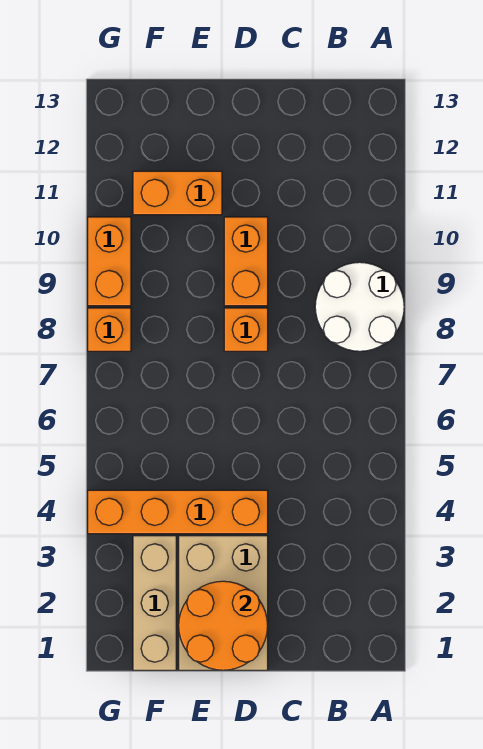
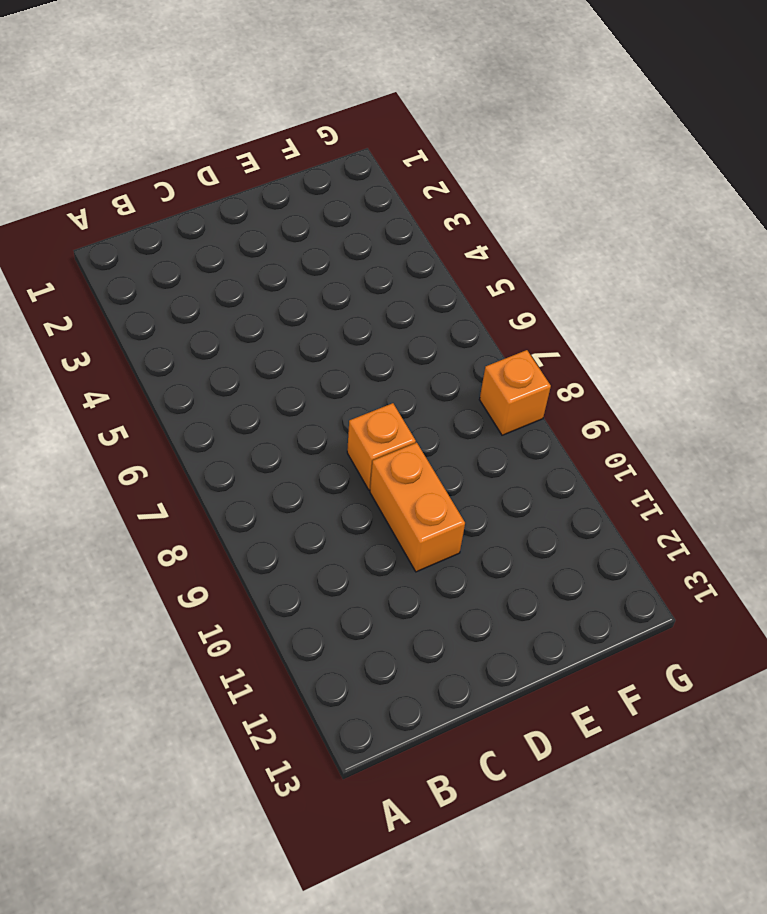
none -> white round brick A8:B9 level 1
none -> tan brick D1:E3 level 1

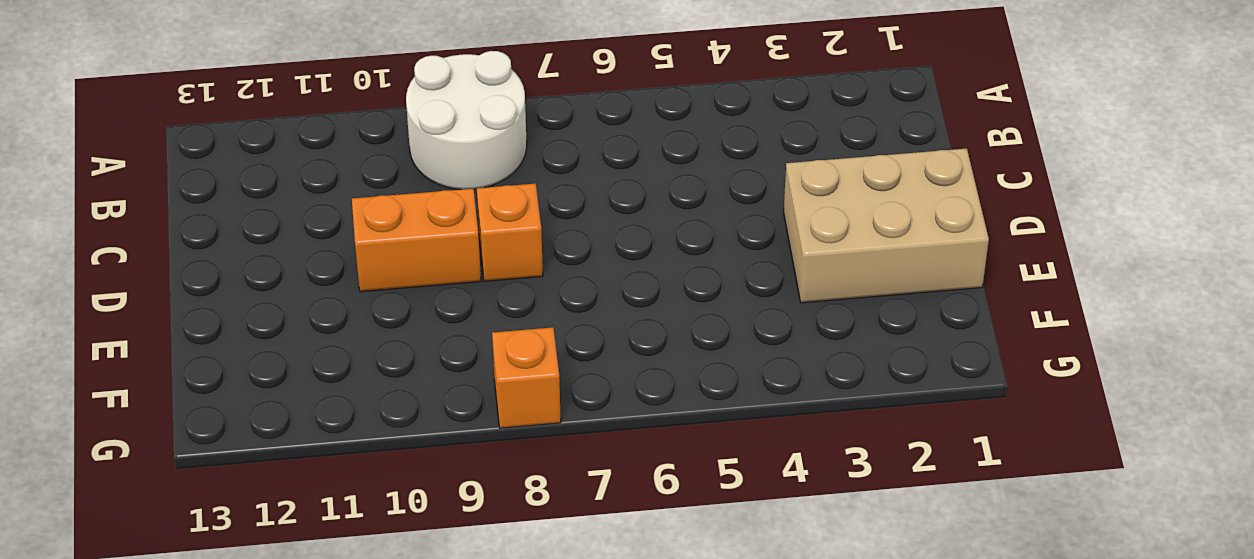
none -> orange brick D4:G4 level 1
none -> orange brick E11:F11 level 1

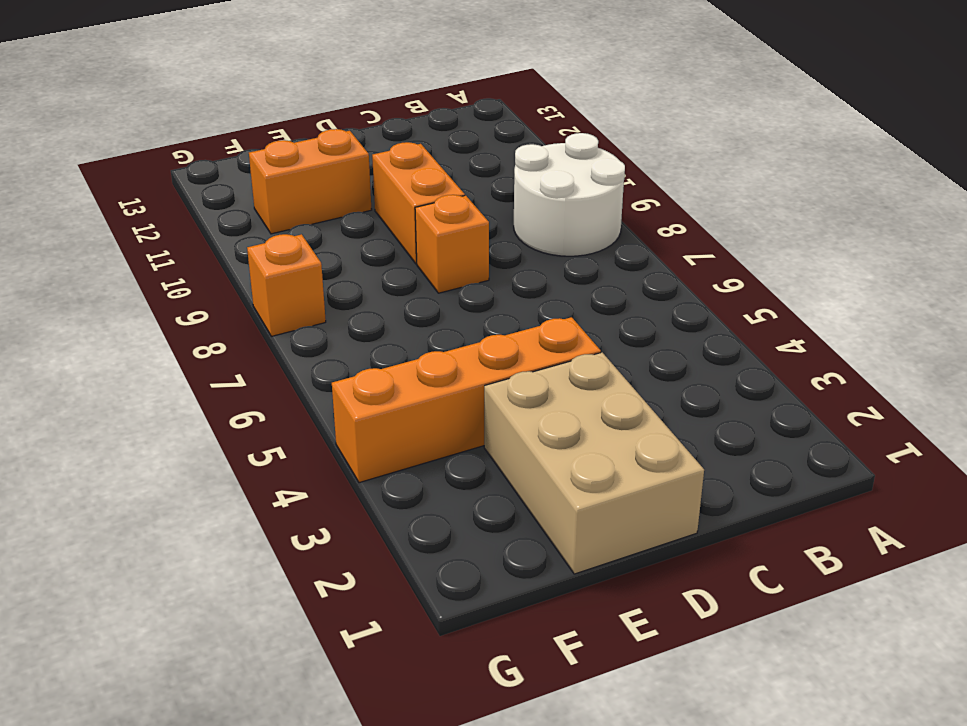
none -> tan brick F1:F3 level 1
none -> orange brick G9:G10 level 1

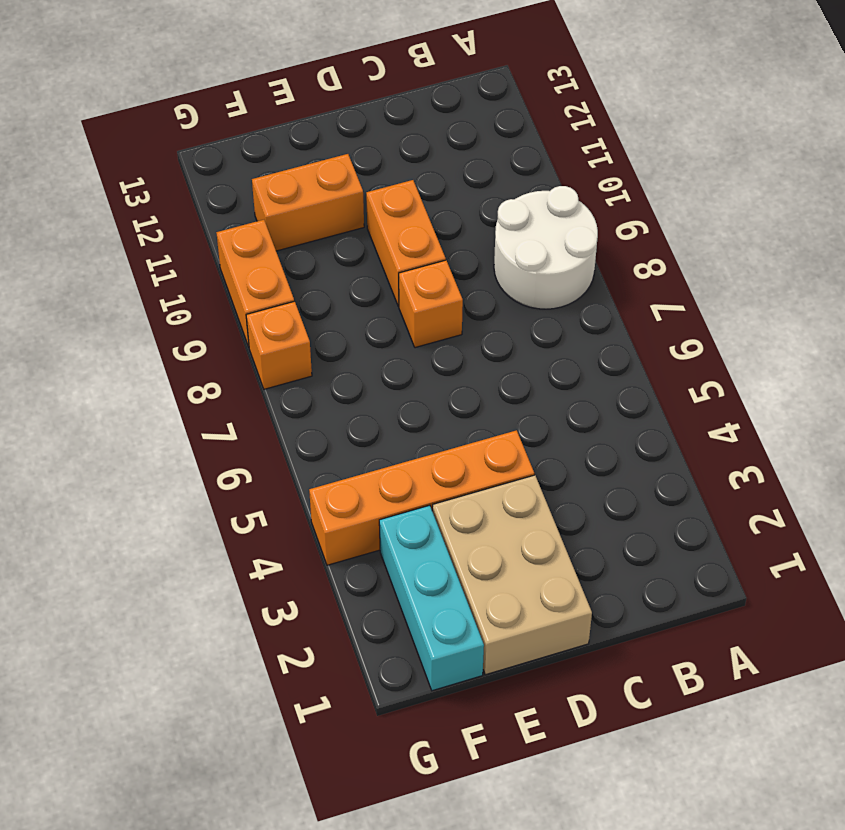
cyan brick F1:F3 level 1 -> tan brick F1:F3 level 1
none -> orange round brick D1:E2 level 2

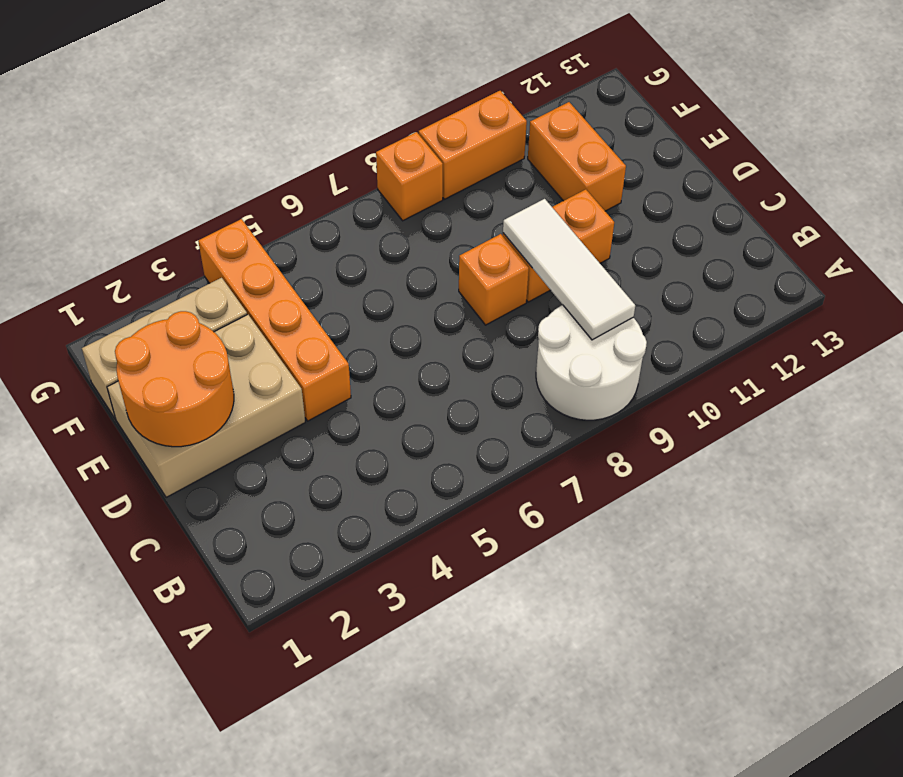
white tile B9:D9 level 2 -> none

